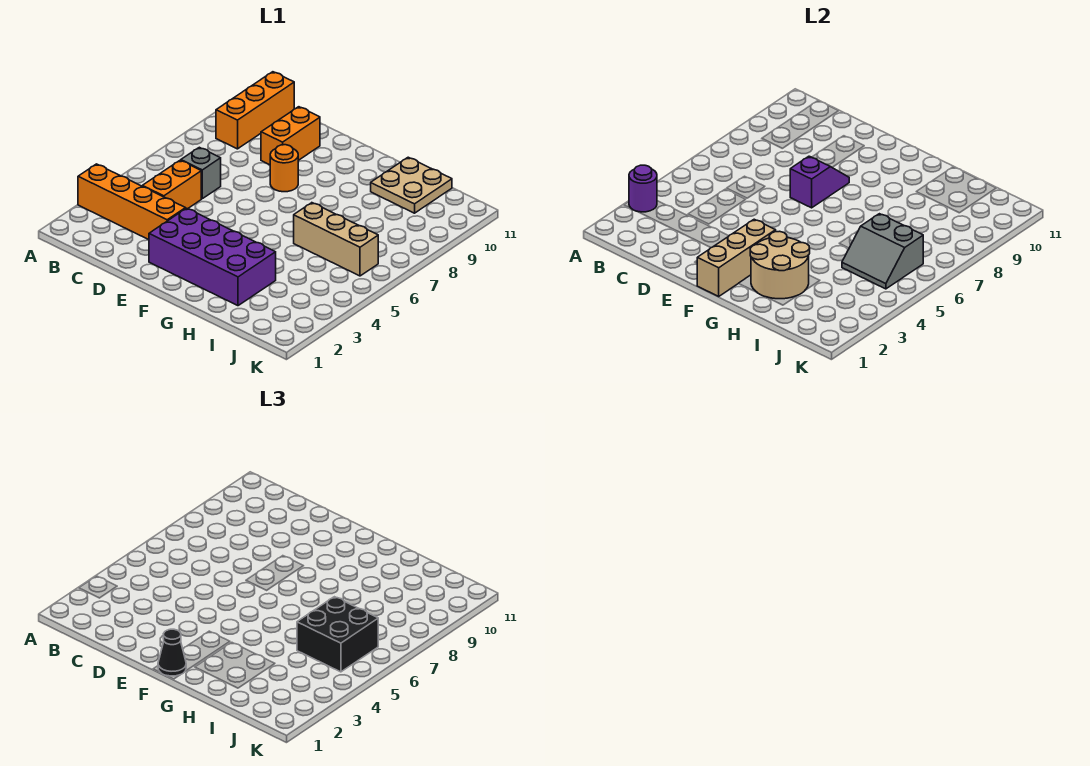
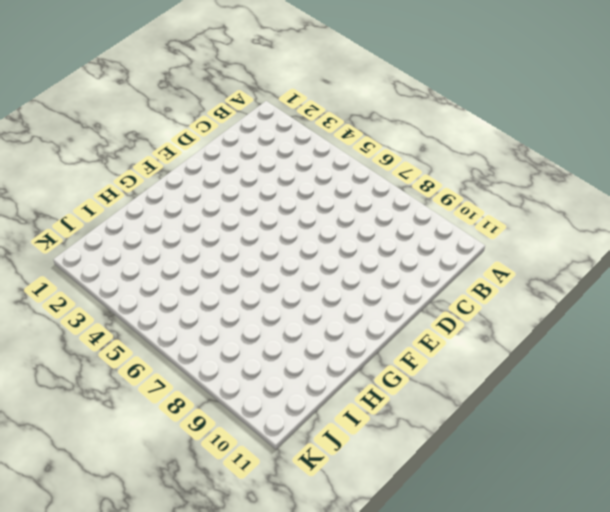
none -> orange brick A3:D3 level 1
none -> orange brick B9:B11 level 1
none -> orange brick C4:C5 level 1

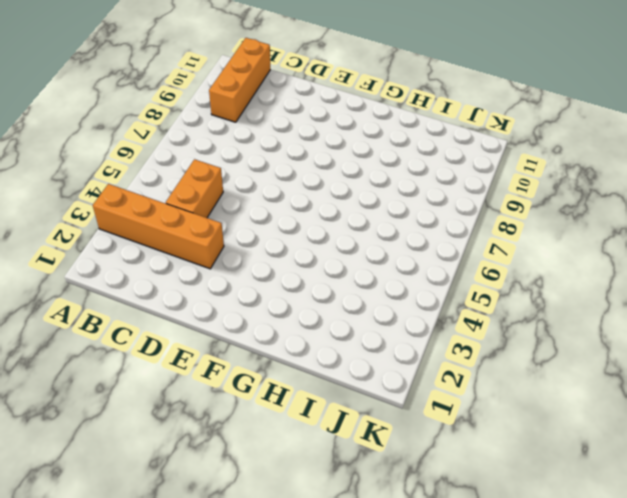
none -> grey brick C6 level 1
none -> orange brick D9:D10 level 1
none -> purple brick E2:H3 level 1

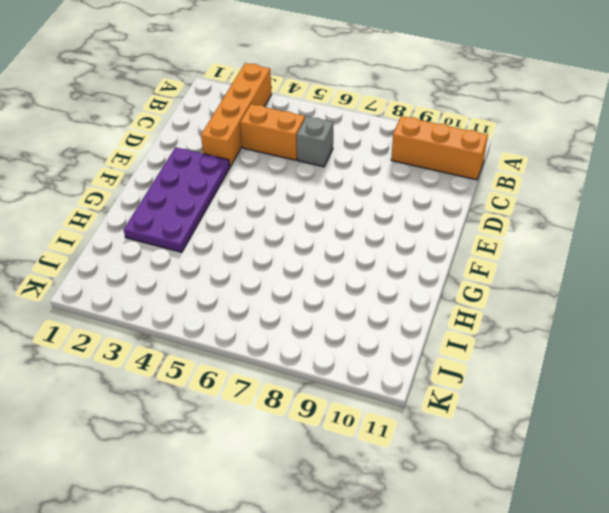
purple plate E2:H3 level 1 -> purple brick E2:H3 level 1
none -> orange brick D9:D10 level 1
none -> orange round brick E8 level 1
none -> tan brick H6:J6 level 1

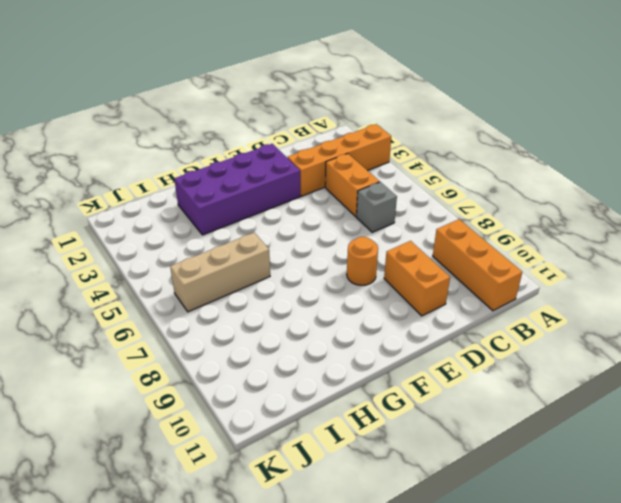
none -> tan plate H10:I11 level 1
none -> purple round brick A3 level 2
none -> purple slope E7:E8 level 2 top 7

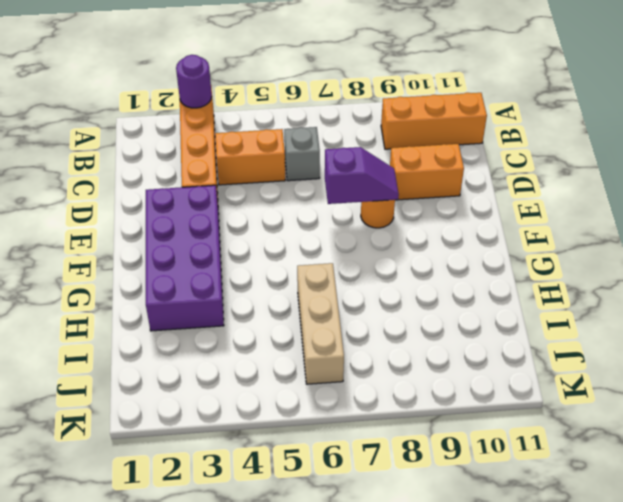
none -> tan plate H10:I11 level 1
none -> tan brick F1:F3 level 2
none -> tan round brick G2:H3 level 2

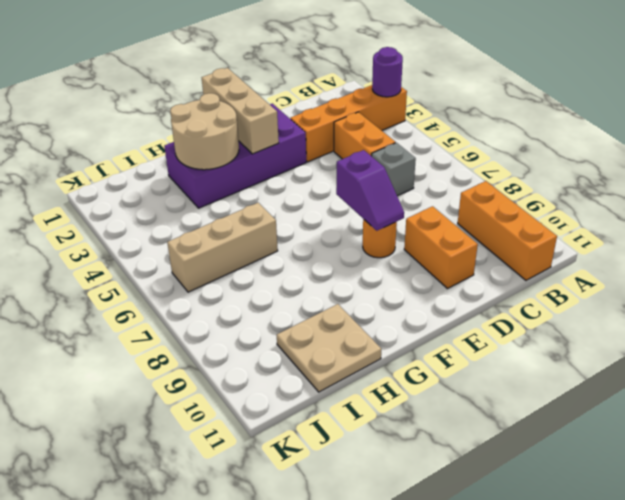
none -> grey slope I5:J6 level 2 top 6
none -> black cone F1 level 3
none -> black brick I5:J6 level 3

